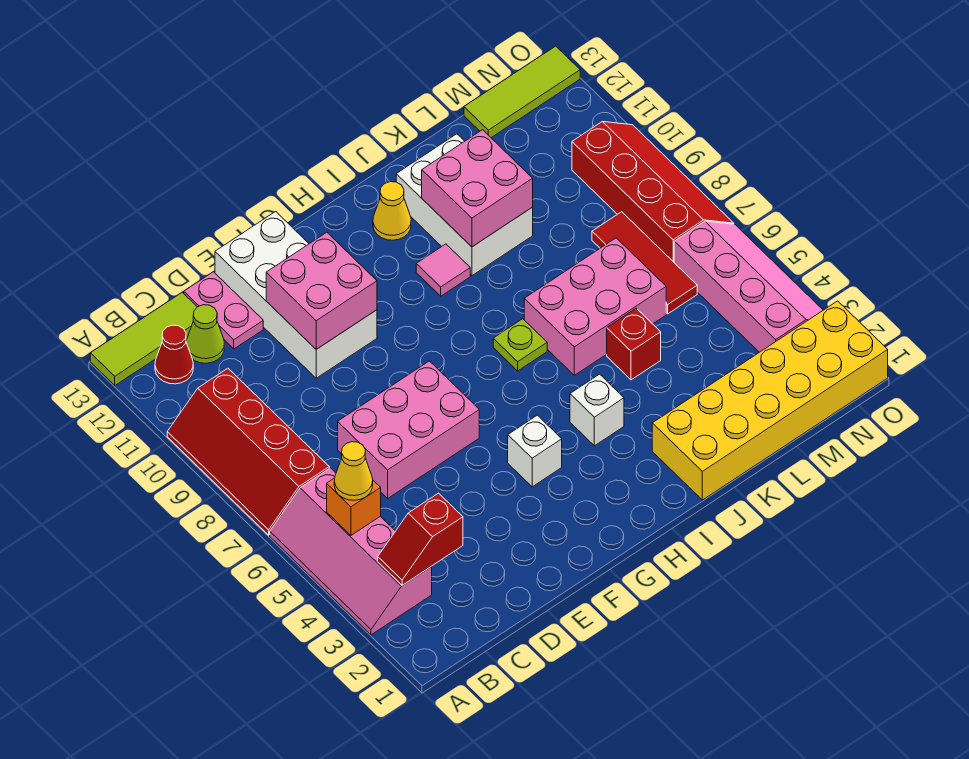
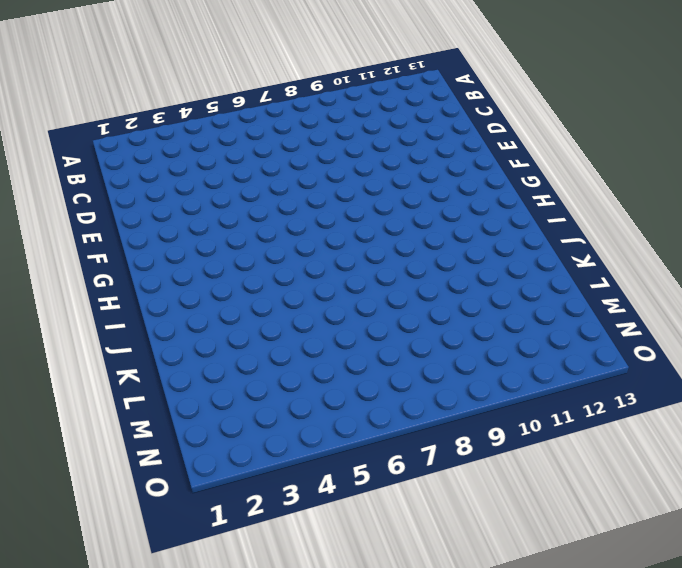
none -> pink slope A3:B6 level 1 top B
none -> red slope A7:B10 level 1 top B
none -> lime tile A13:C13 level 1

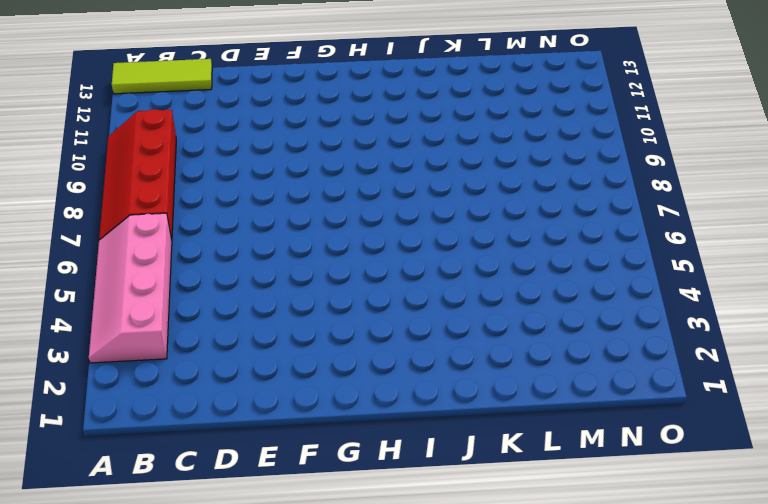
none -> red cone B12 level 1
none -> lime cone C12 level 1
none -> pink brick D6:F7 level 1

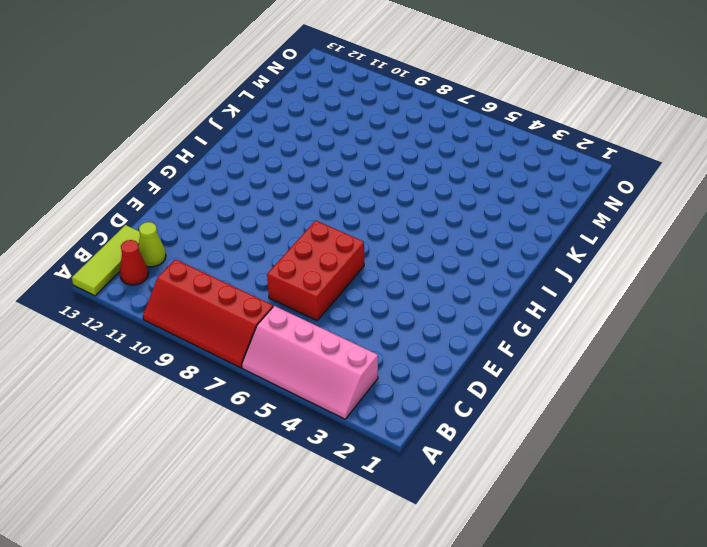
red brick D6:F7 level 1 -> pink brick D6:F7 level 1
none -> pink plate D12:D13 level 1
none -> white brick E10:F13 level 1
none -> white brick G4 level 1

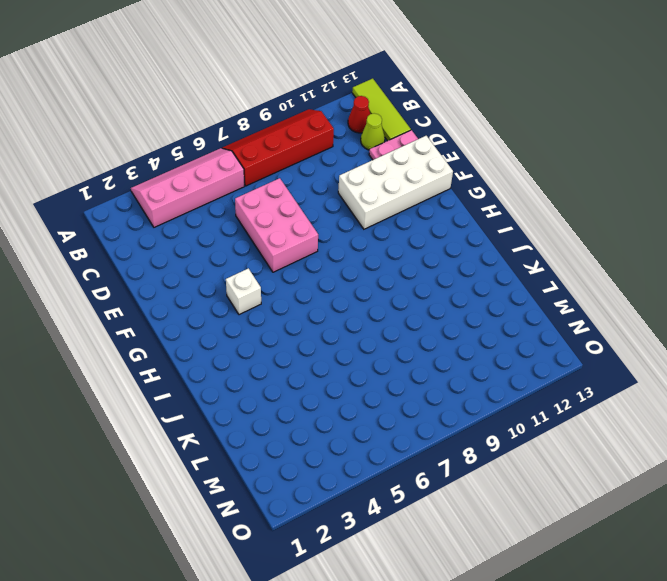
none -> white brick I4 level 1
none -> lime plate I7 level 1
none -> pink tile I10 level 1

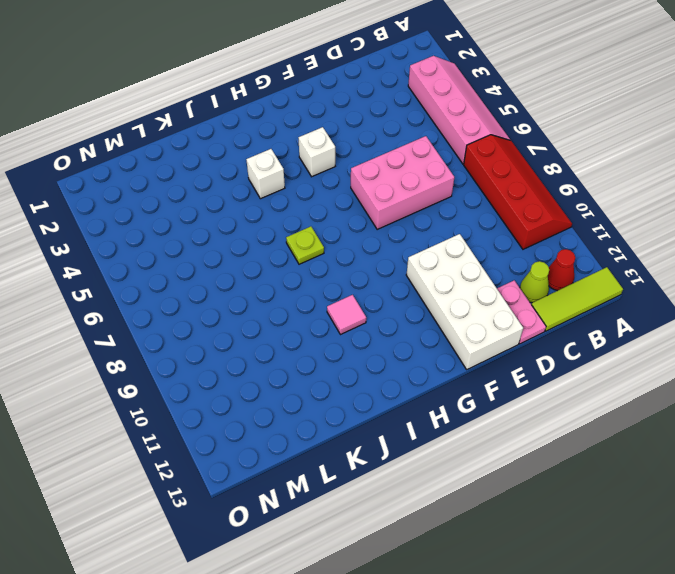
none -> yellow cone I12 level 1
none -> yellow brick J1:O2 level 1
none -> pink brick J6:L7 level 1

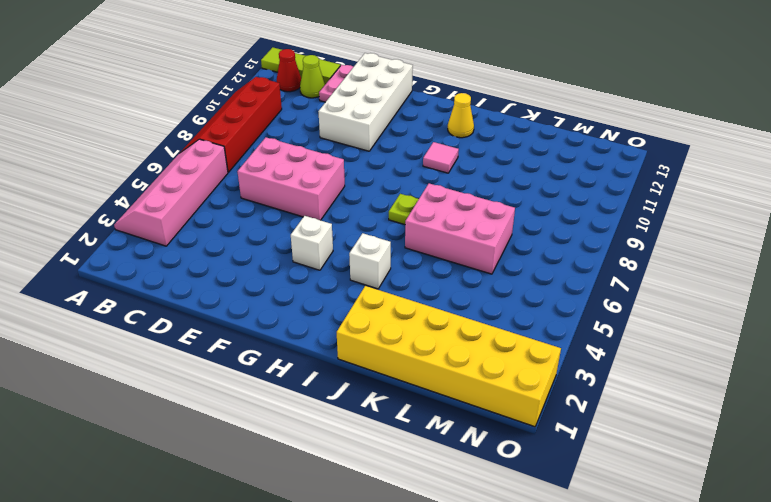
none -> white brick J10:K12 level 1
none -> red brick K5 level 1
none -> red tile M6:M8 level 1

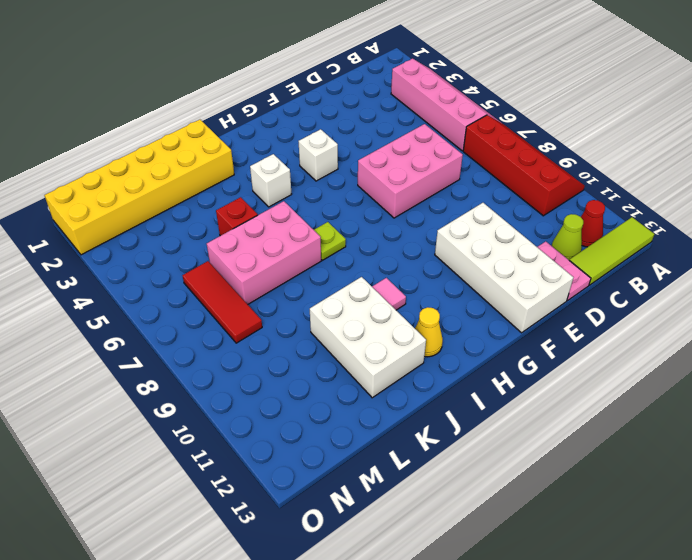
none -> lime tile M13:O13 level 1
none -> pink slope N3:O6 level 1 top N
none -> red slope N7:O10 level 1 top N

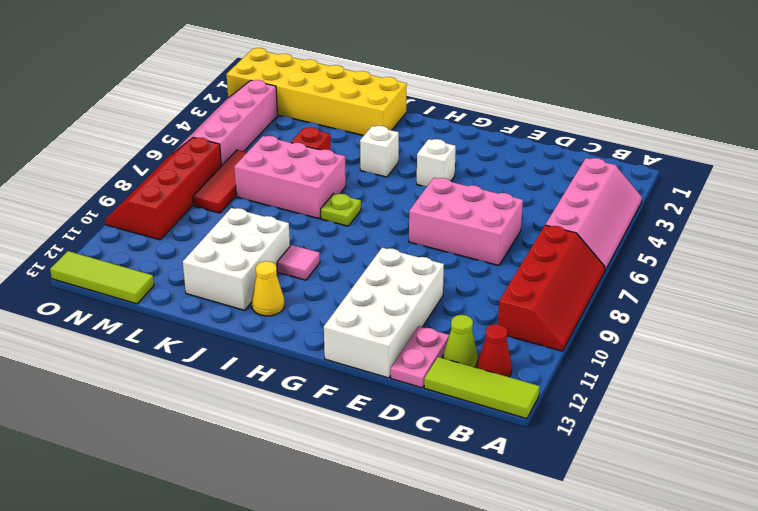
none -> red slope B3:C3 level 2 top C
none -> orange brick B5 level 2
none -> pink brick E10:F11 level 2

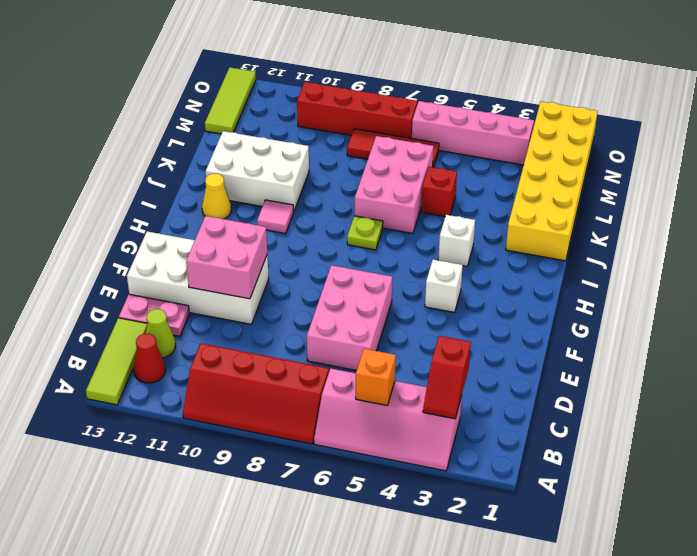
none -> pink brick J10:K11 level 2
none -> yellow cone B5 level 3

